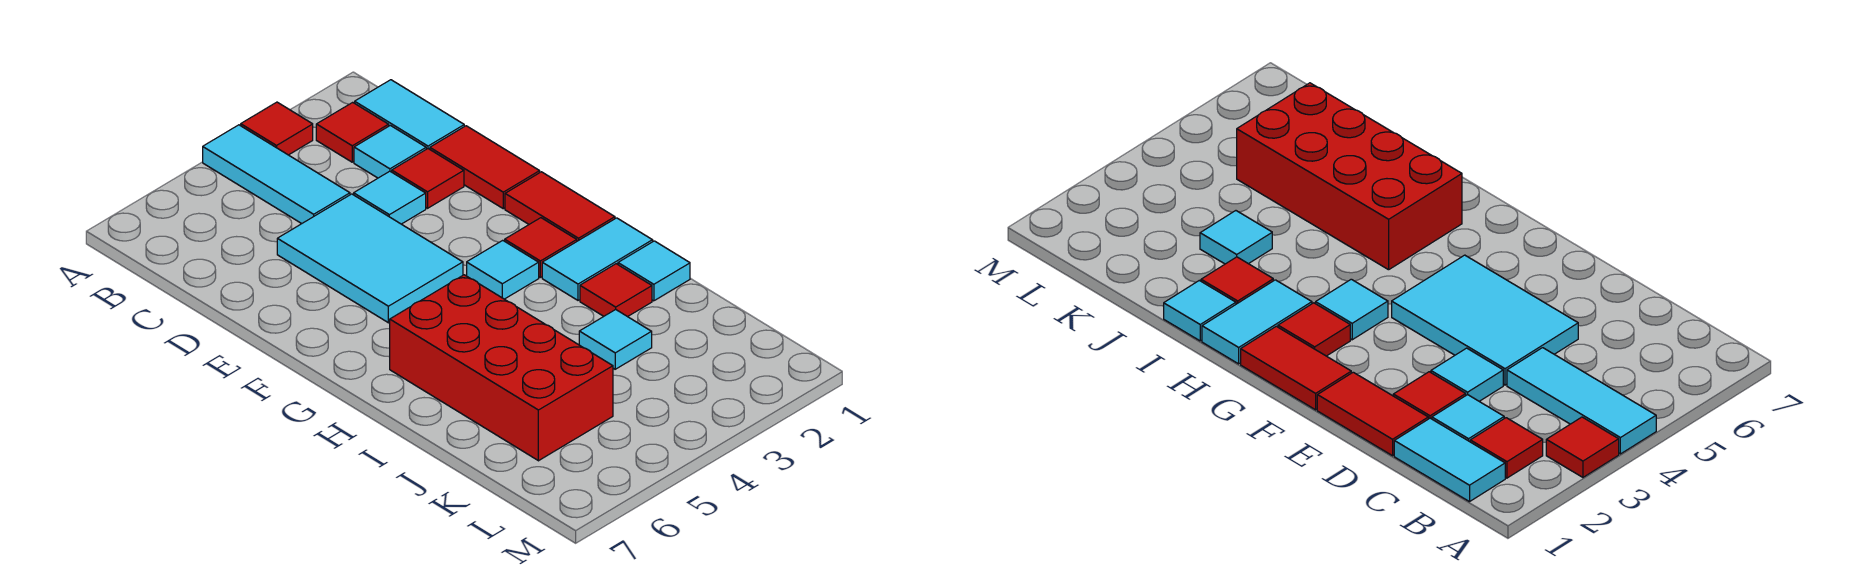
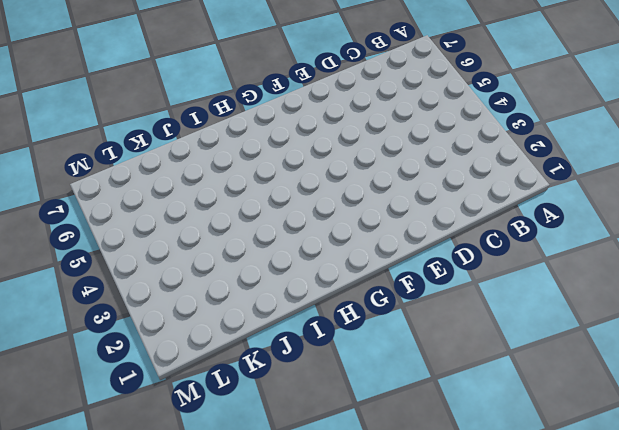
none -> red tile A3 level 1
none -> cyan tile A4:C4 level 1
none -> cyan tile B1:C1 level 1

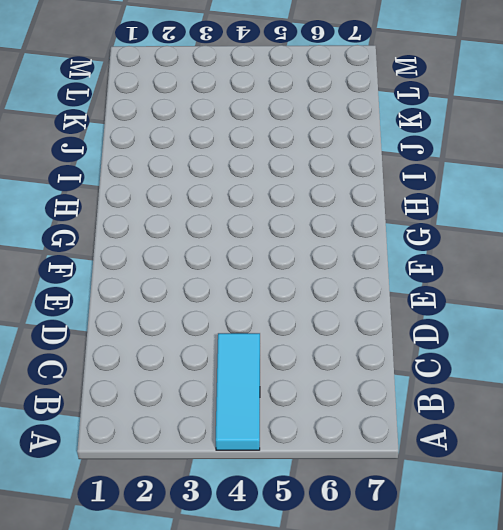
none -> red tile A3 level 1
none -> cyan tile B1:C1 level 1
none -> red tile B2 level 1

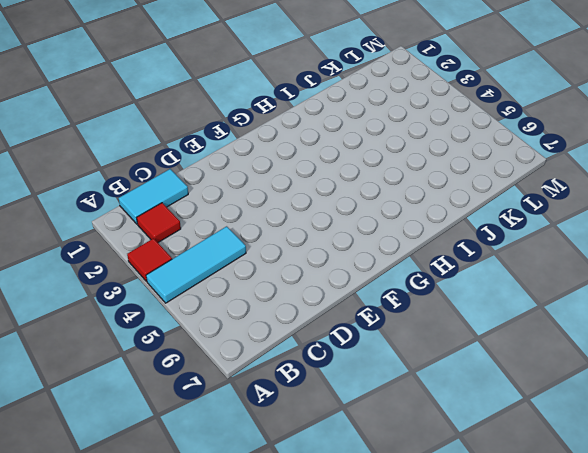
none -> cyan tile C2 level 1
none -> red tile D1:E1 level 1
none -> red tile D2 level 1

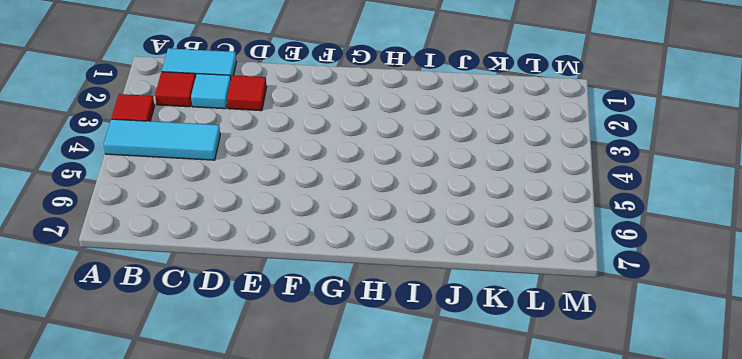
none -> red tile D1:E1 level 1
none -> cyan tile D3 level 1
none -> cyan tile D4:F5 level 1

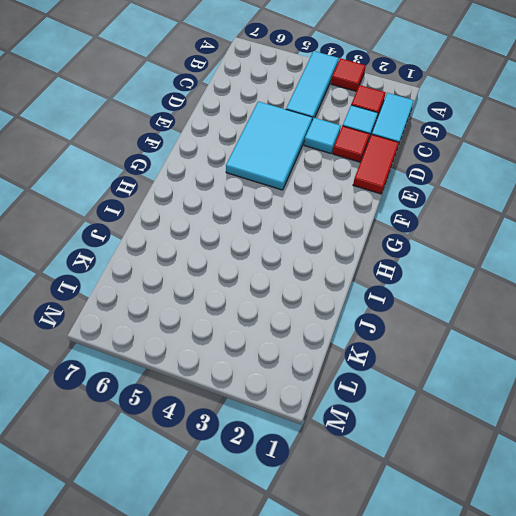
none -> red tile F1:G1 level 1
none -> red tile G2 level 1
none -> cyan tile G3 level 1

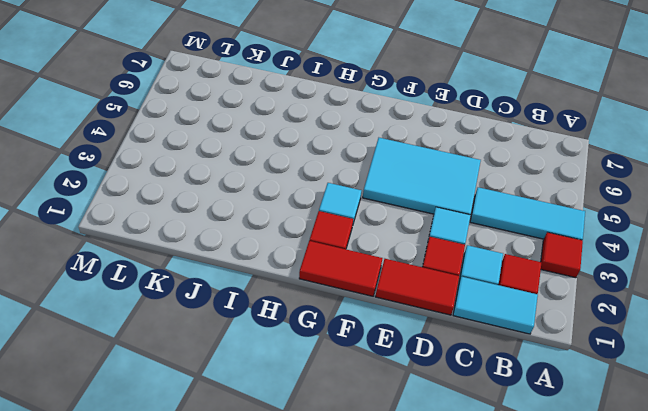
none -> cyan tile H1:H2 level 1
none -> red brick H5:K6 level 1
none -> cyan tile I1 level 1

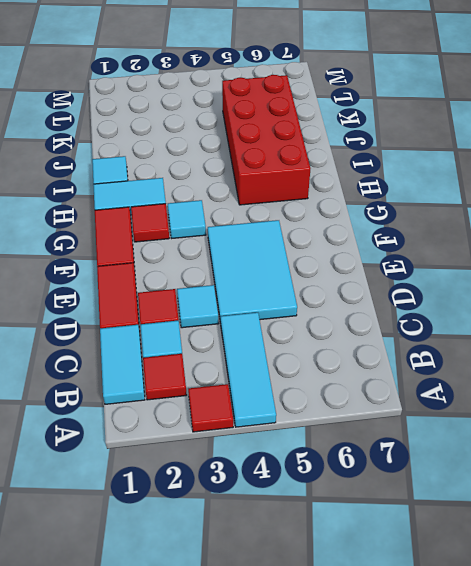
none -> red tile I2 level 1
none -> cyan tile J3 level 1

